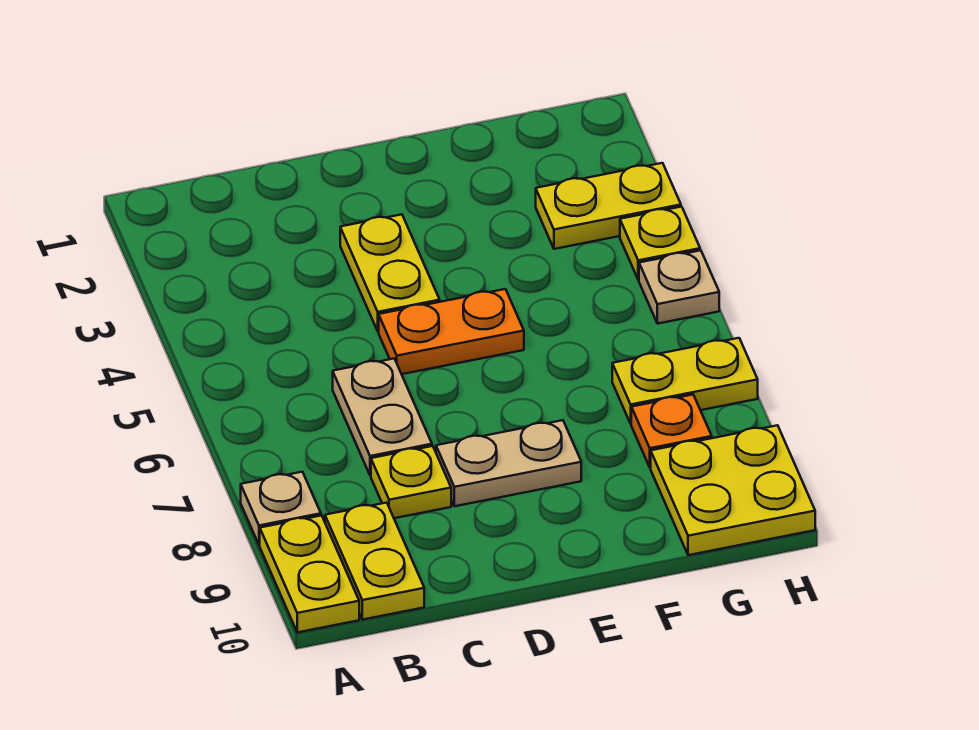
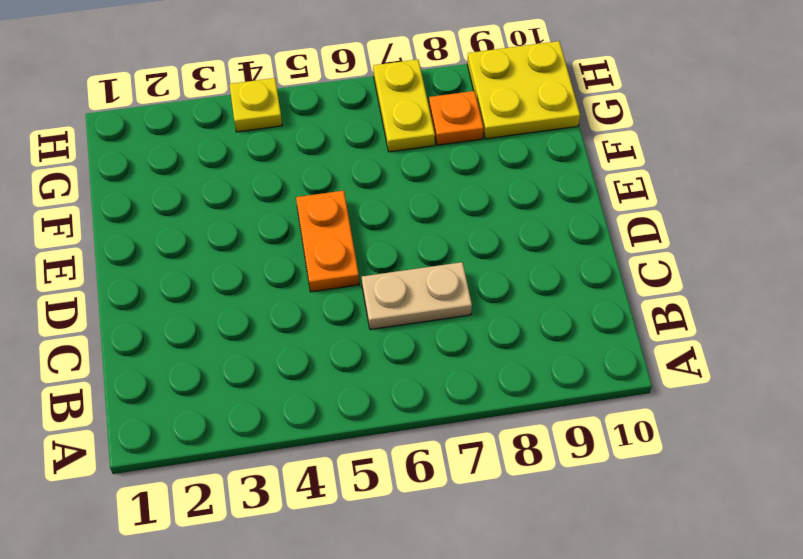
none -> tan plate A8 level 1
none -> yellow plate A9:A10 level 1
none -> yellow plate B9:B10 level 1

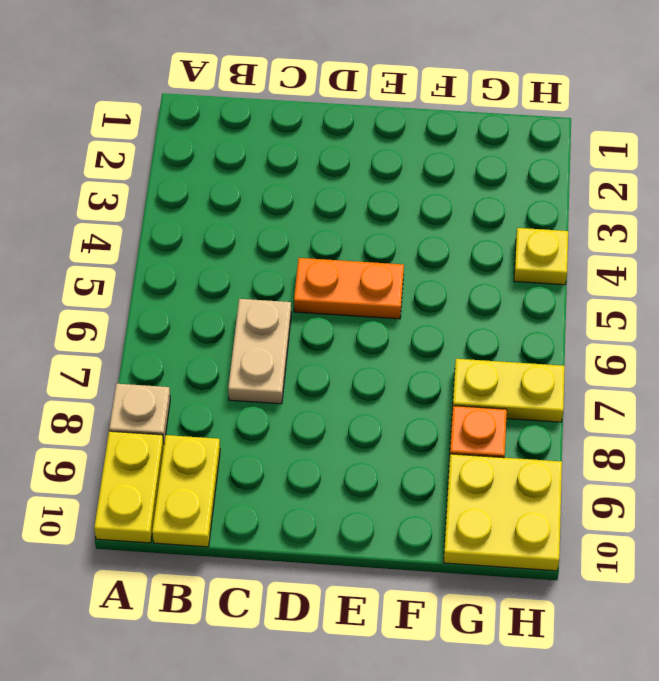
none -> yellow plate C8 level 1
none -> yellow plate D3:D4 level 1
none -> tan plate D8:E8 level 1

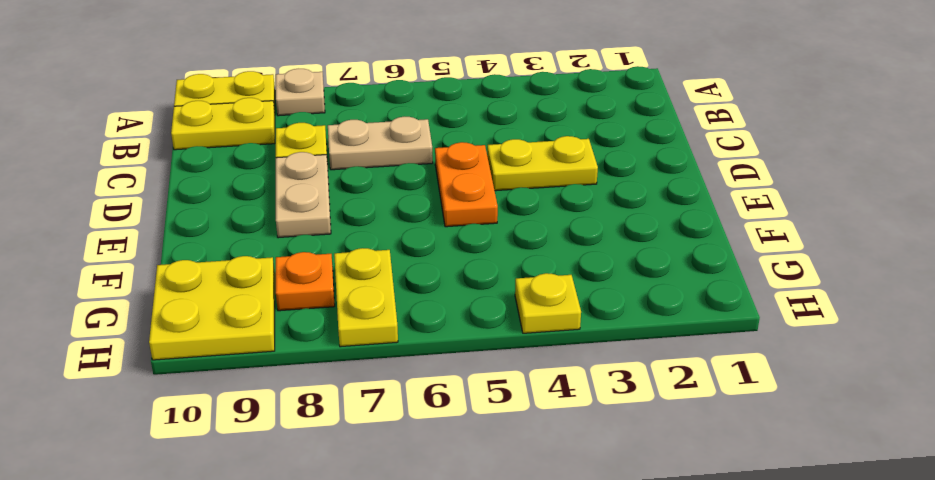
none -> yellow plate G3:H3 level 1
none -> tan plate H5 level 1

